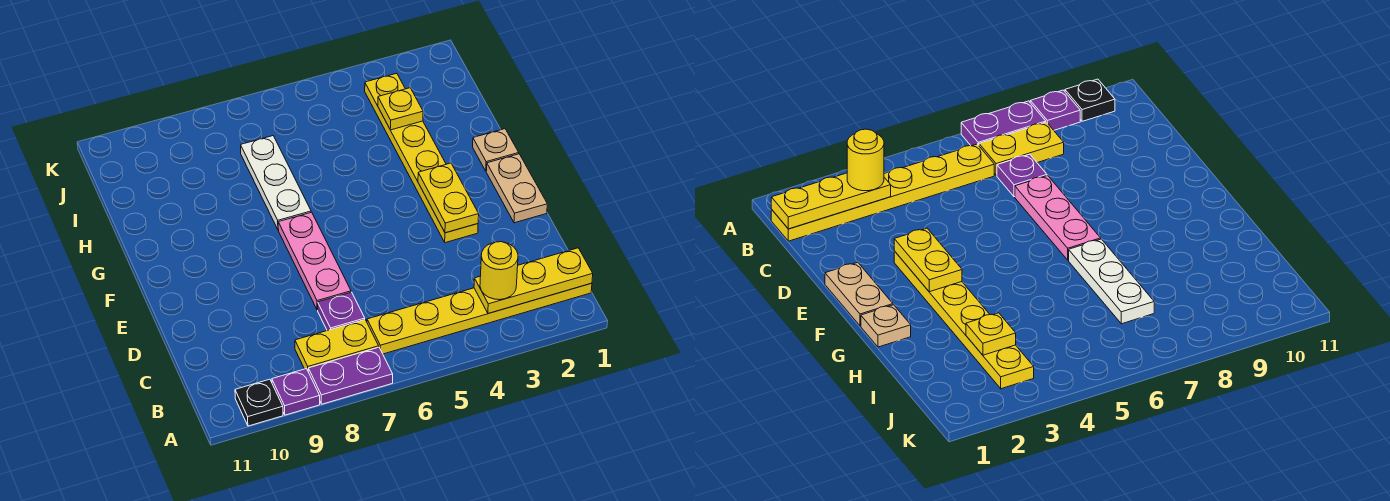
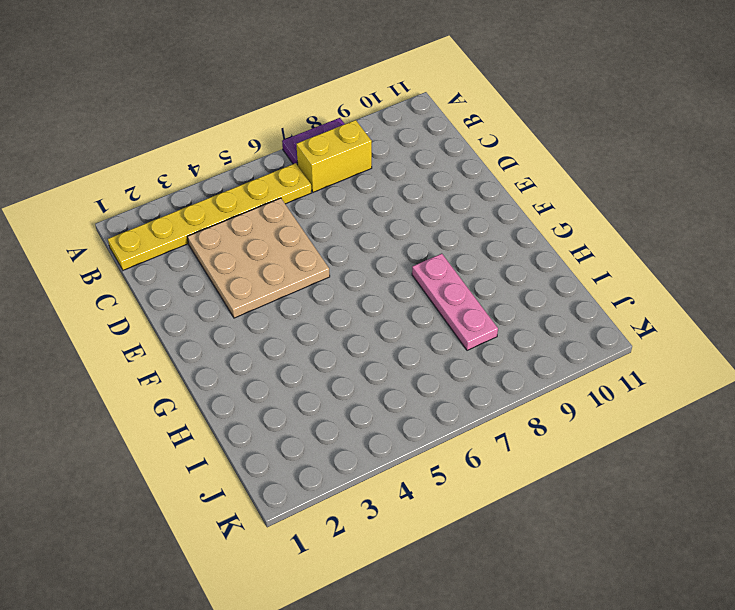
yellow brick B7:B8 level 1 -> yellow plate B7:B8 level 1
tan plate C3:E5 level 1 -> yellow plate E3:J3 level 1
pink plate G8:I8 level 1 -> pink plate D7:F7 level 1
none -> purple plate A9 level 1
none -> black plate A10 level 1
none -> purple plate C7 level 1

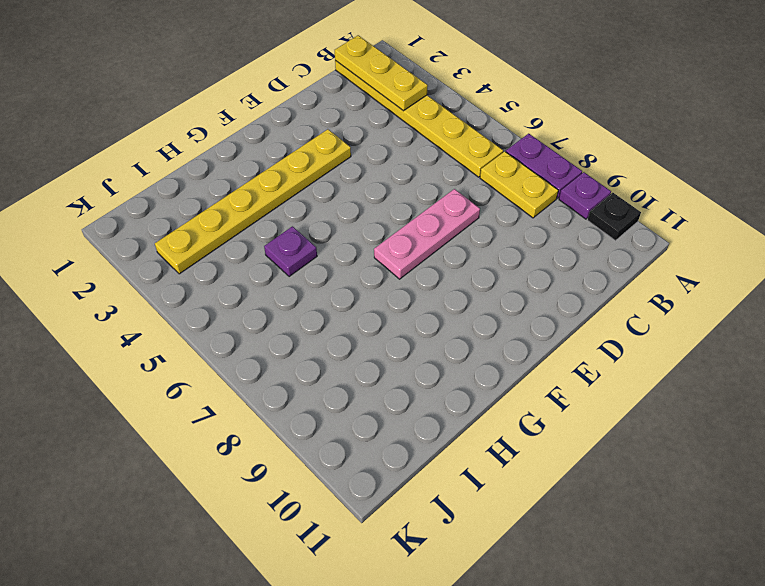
purple plate H5 level 1 -> purple plate C7 level 1
none -> tan plate E1:F1 level 1
none -> tan plate G1 level 1
none -> white plate G7:I7 level 1

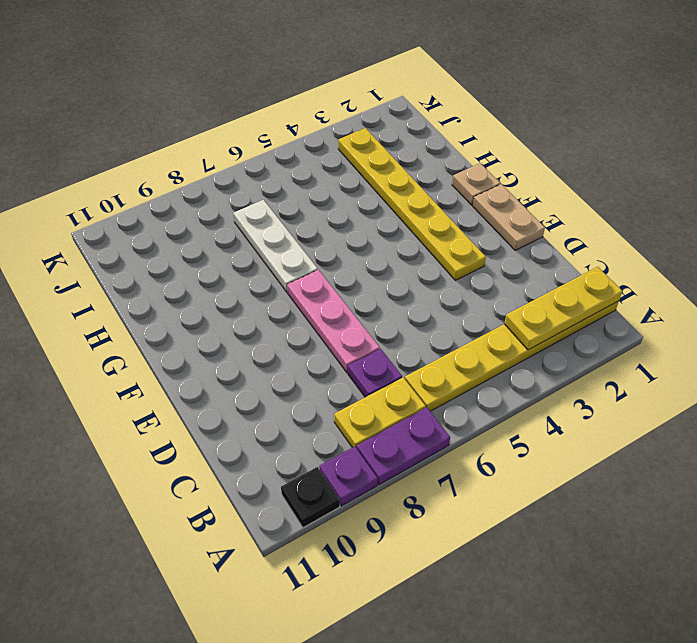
none -> yellow plate E3:F3 level 2
none -> yellow plate I3 level 2
none -> yellow round brick B3 level 3

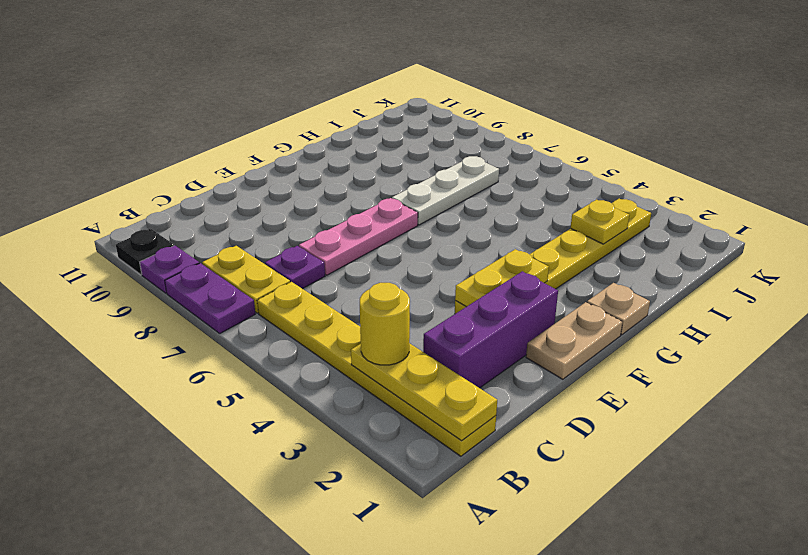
purple brick C2:E2 level 1 -> none

